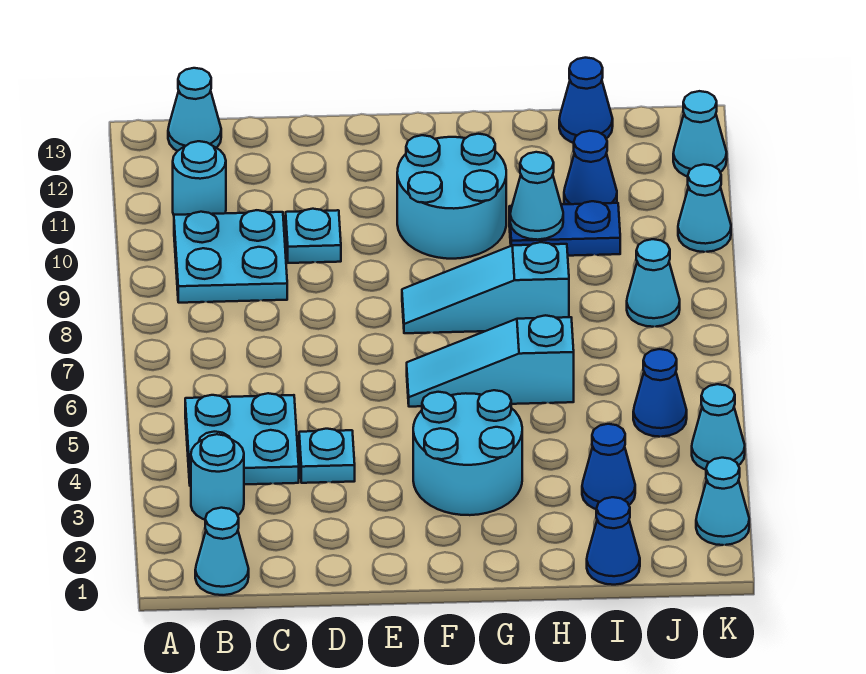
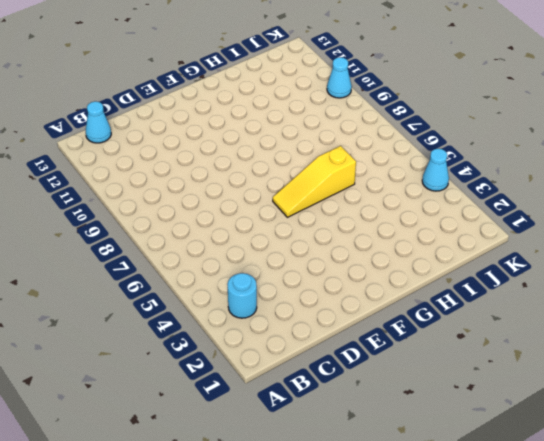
yellow slope F6:H6 level 1 top H -> cyan slope F6:H6 level 1 top H
none -> cyan cone B1 level 1
none -> cyan plate B4:C5 level 1
none -> cyan plate B9:C10 level 1

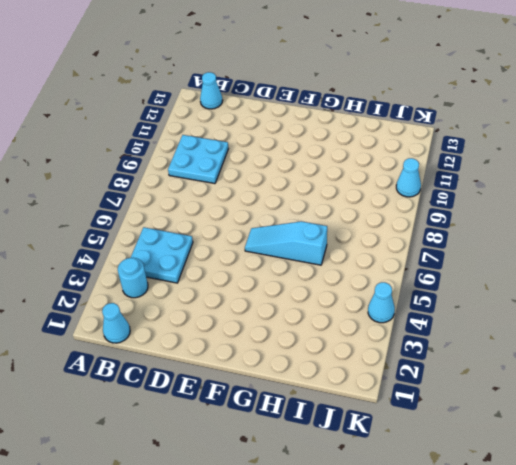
none -> cyan round brick B11 level 1
none -> cyan plate D4 level 1
none -> cyan plate D10 level 1

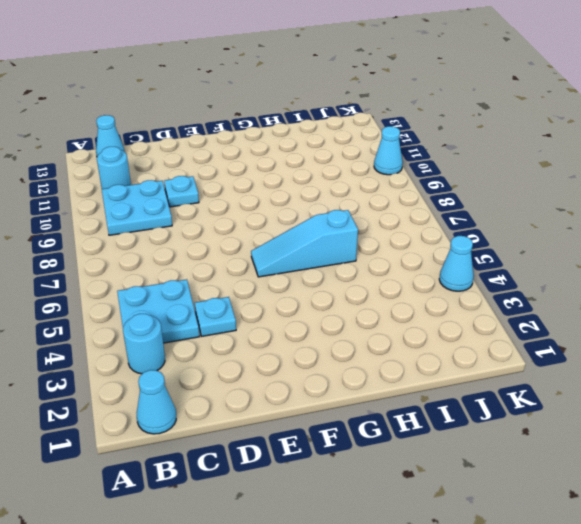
none -> cyan round brick F3:G4 level 1
none -> cyan slope F8:H8 level 1 top H
none -> cyan round brick F10:G11 level 1

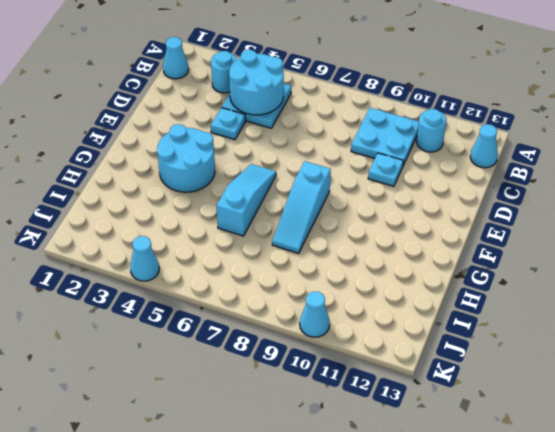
cyan round brick B4:C5 level 2 -> cyan round brick F10:G11 level 1
cyan slope F8:H8 level 1 top F -> cyan slope F8:H8 level 1 top H
none -> blue plate H10:I10 level 1
none -> blue cone I1 level 1
none -> blue cone I3 level 1

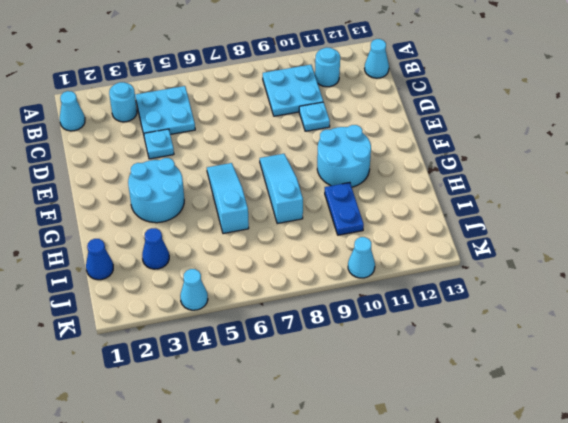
none -> blue cone I11 level 1
none -> blue cone I13 level 1
none -> blue cone J5 level 1

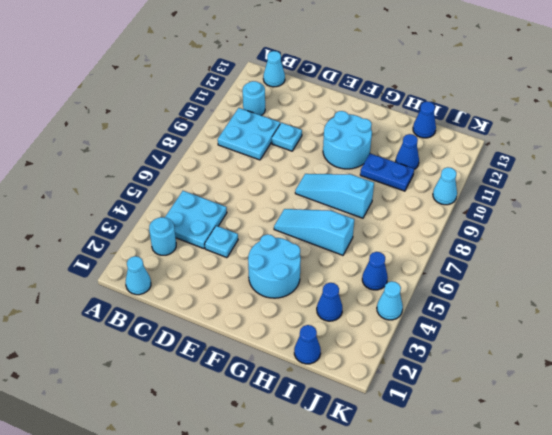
none -> cyan cone J8 level 1
none -> cyan cone K2 level 1
none -> cyan cone K12 level 1

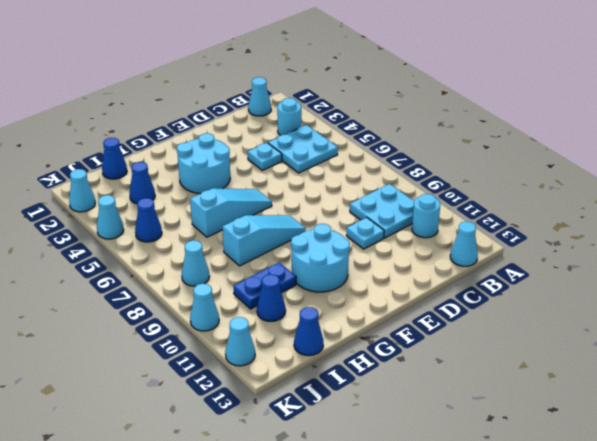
none -> cyan cone H10 level 2

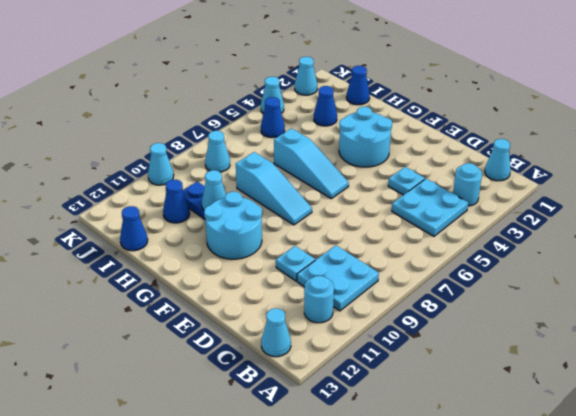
none -> cyan cone K12 level 1

